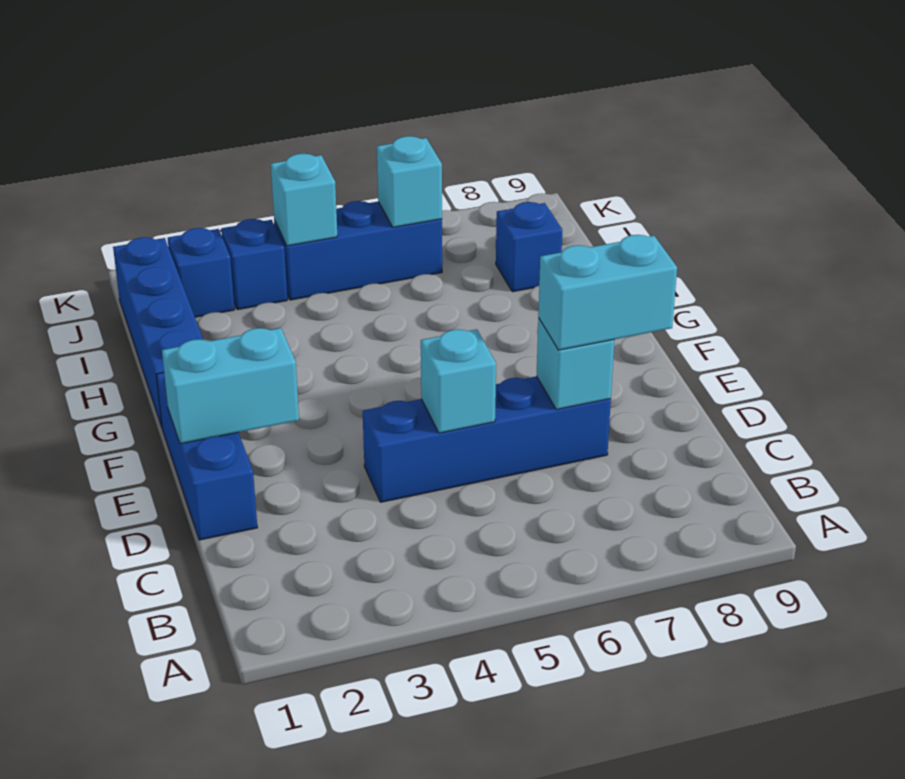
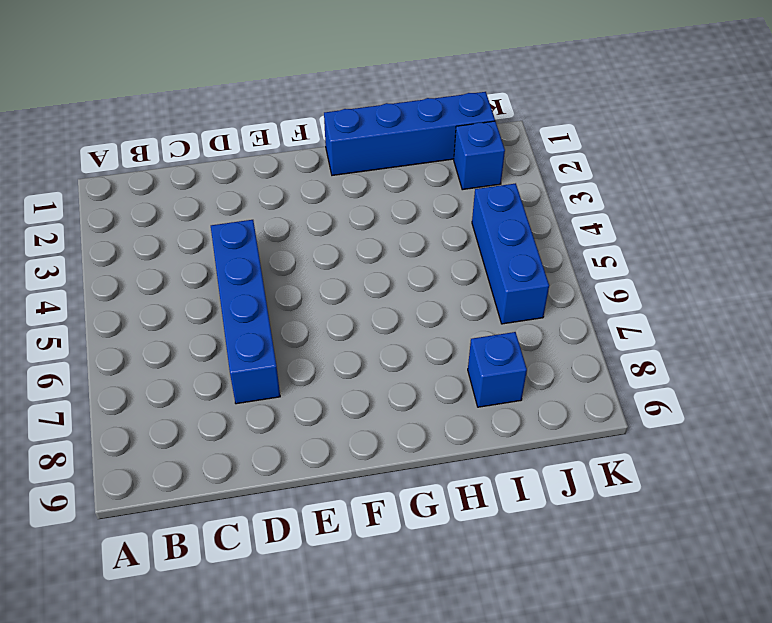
none -> blue brick D1:F1 level 1
none -> blue brick J3 level 1
none -> cyan brick D5 level 2

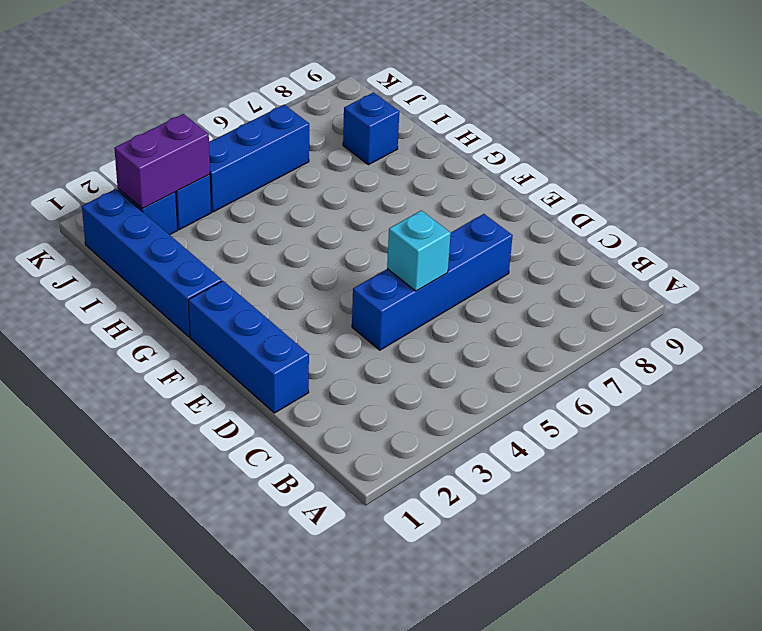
purple brick J2:J3 level 2 -> none
none -> cyan brick D7 level 2
none -> cyan brick E1:E2 level 2
none -> cyan brick J4 level 2

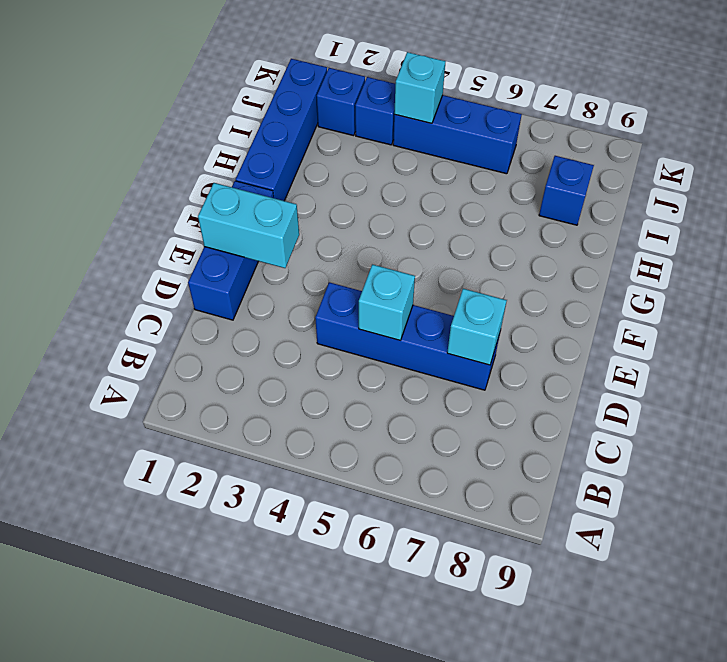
none -> cyan brick J6 level 2
none -> cyan brick D7:D8 level 3

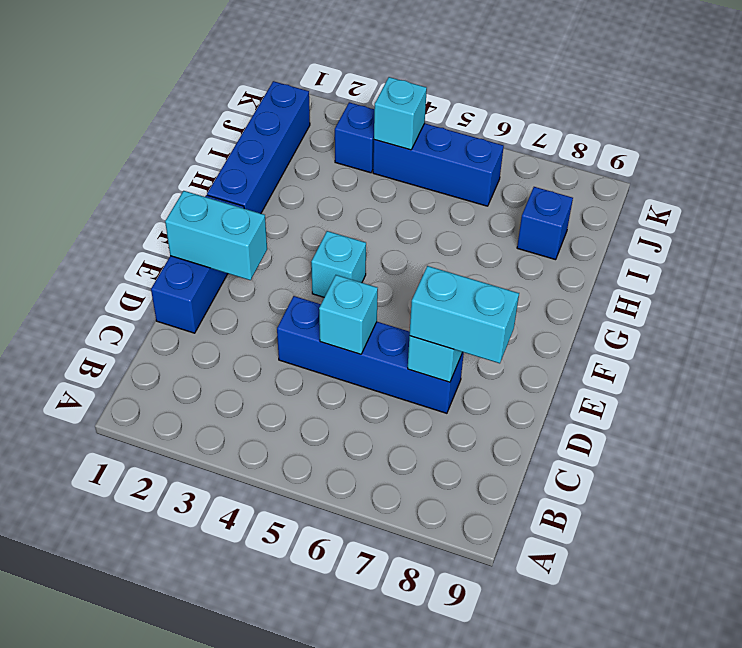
cyan brick F4 level 1 -> cyan brick J6 level 2
none -> blue brick J2 level 1

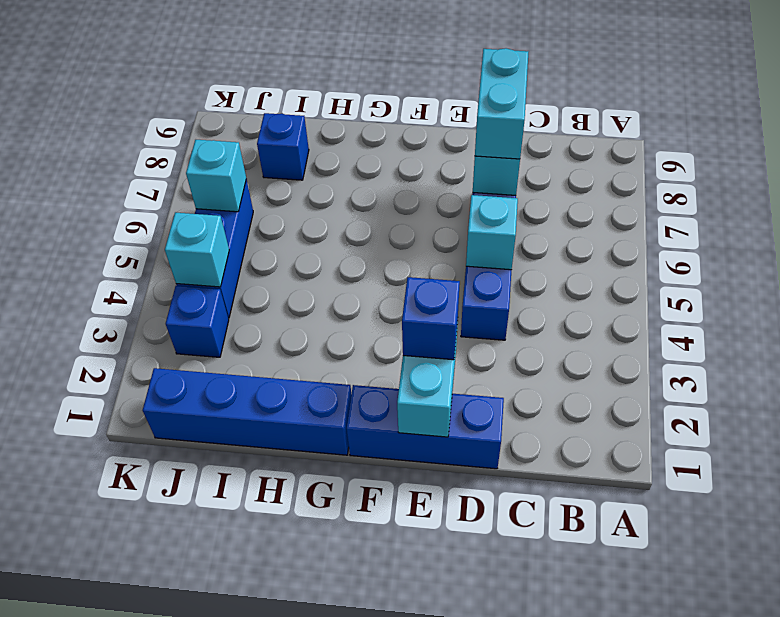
blue brick E2 level 3 -> blue brick J2 level 1

